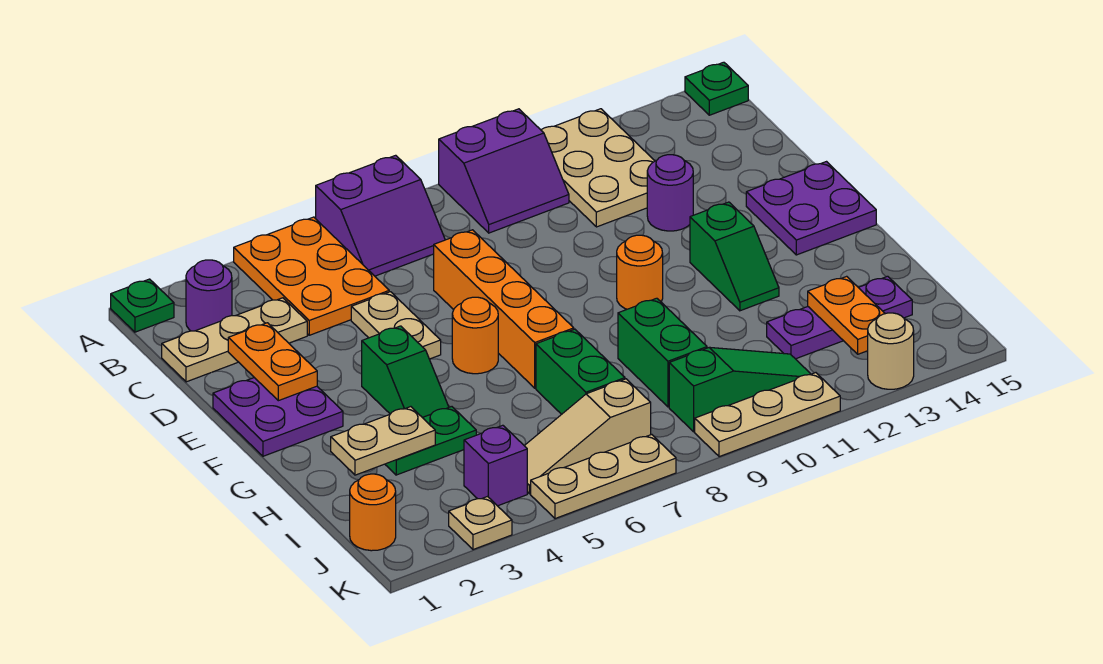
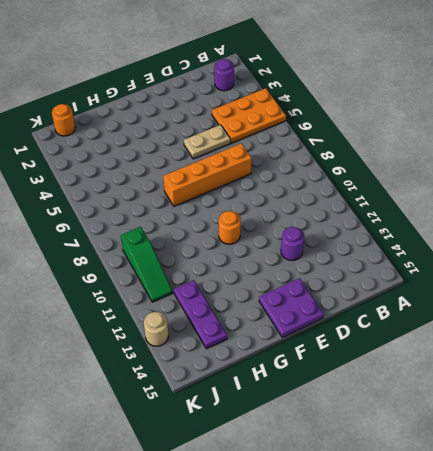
none -> green plate A1 level 1
none -> purple slope A6:B7 level 1 top A
none -> purple slope A9:B10 level 1 top A
none -> tan plate A11:C12 level 1

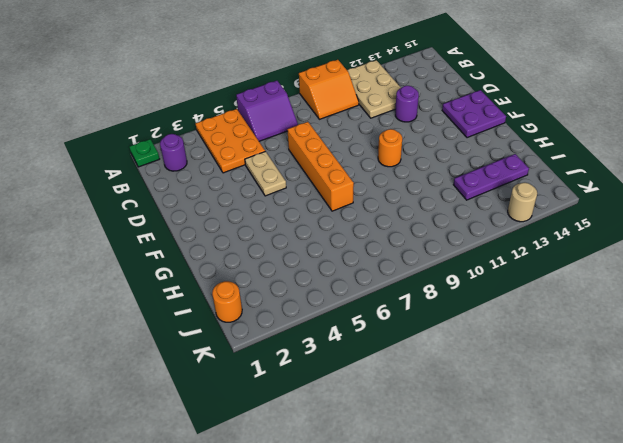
orange slope A9:B10 level 1 top A -> purple slope A9:B10 level 1 top A
none -> green plate A15 level 1
none -> tan plate C1:C3 level 1
none -> purple plate E1:F2 level 1
none -> green slope F4:G4 level 1 top F

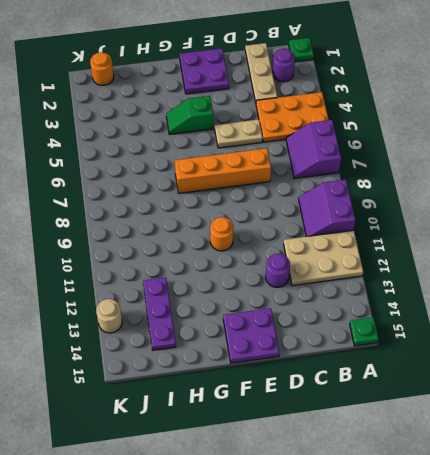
none -> orange round brick F6 level 1
none -> green slope F12:G12 level 1 top F
none -> green plate H3:H4 level 1
none -> green brick H7:I7 level 1

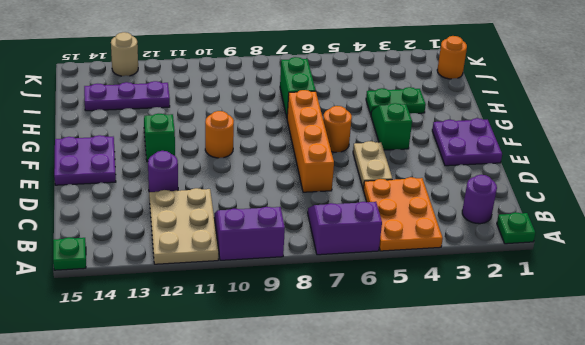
none -> tan plate C1:C3 level 1
none -> green brick H9:I9 level 1
none -> purple brick J4 level 1
none -> tan slope J5:J7 level 1 top 7

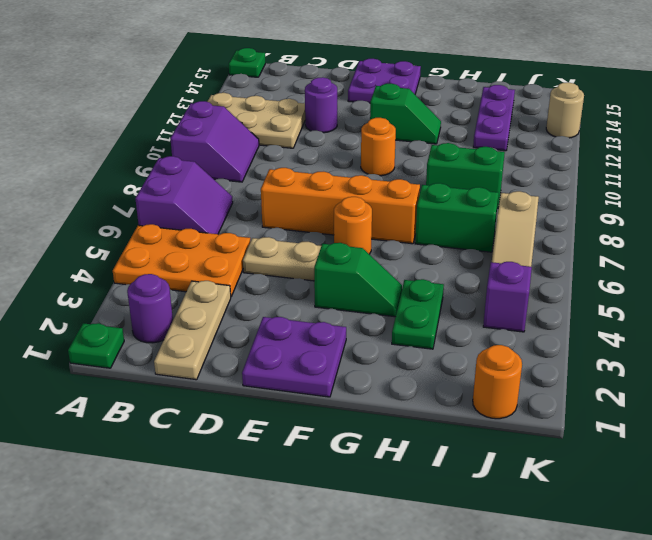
none -> green slope J9:J11 level 1 top 9
none -> tan plate K3 level 1
none -> tan plate K5:K7 level 1
none -> tan plate K9:K11 level 1

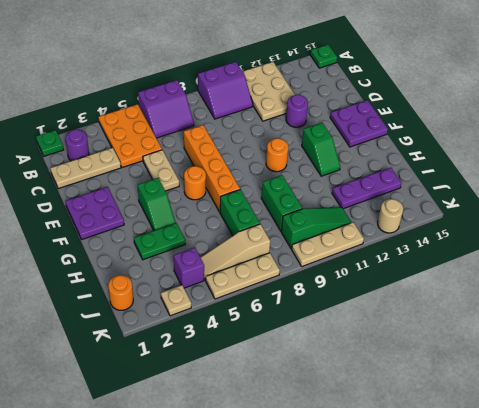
none -> orange plate D2:E2 level 2
none -> tan plate H2:H3 level 2
none -> orange plate I13:J13 level 2

